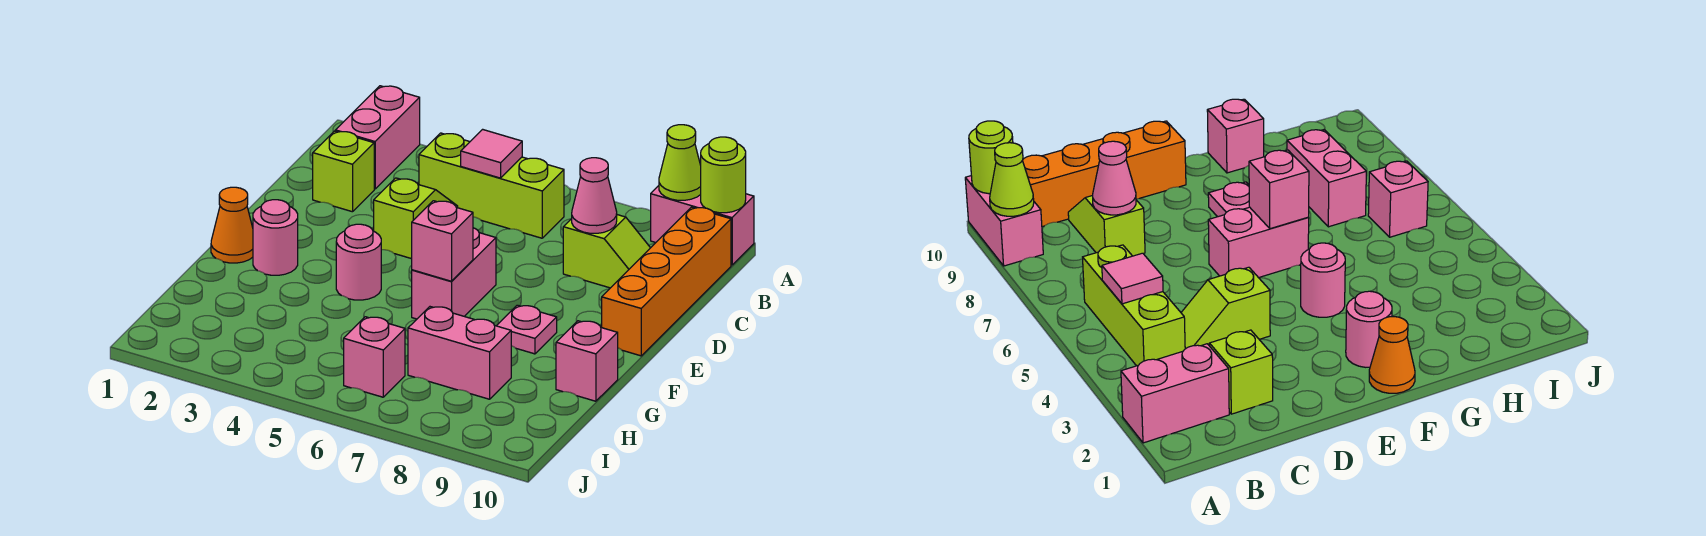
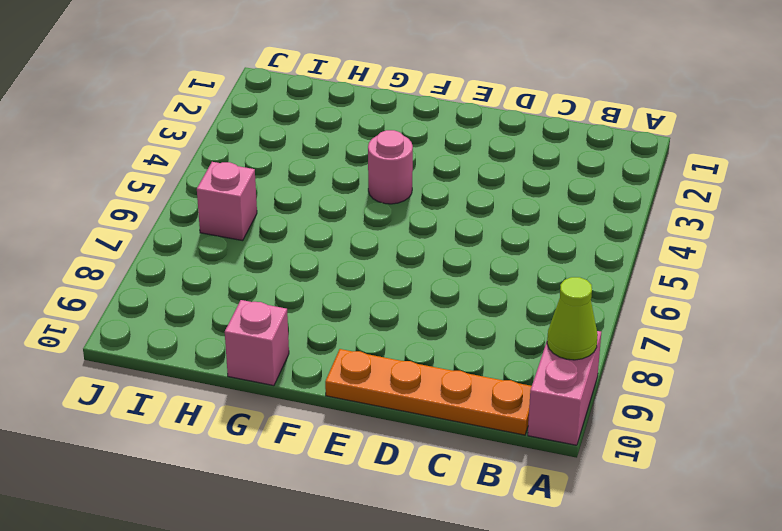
orange plate B10:E10 level 1 -> orange brick B10:E10 level 1
none -> pink brick A2:B2 level 1
none -> lime brick B4:B6 level 1
none -> lime brick C2 level 1

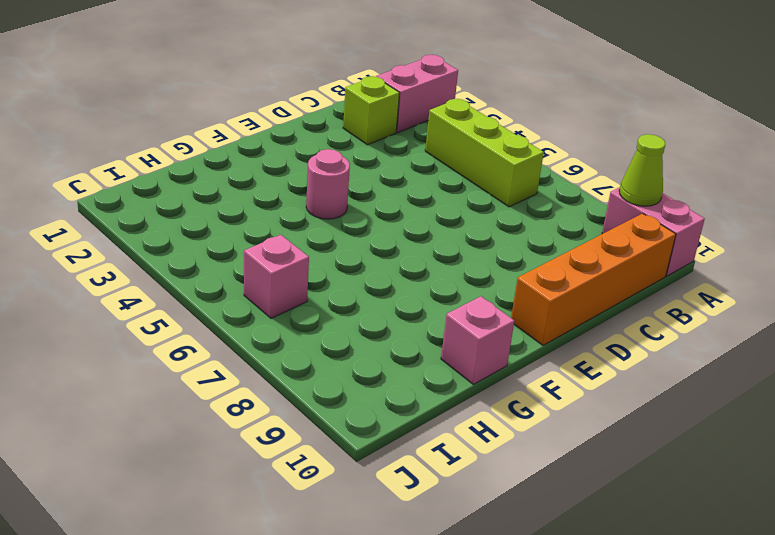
none -> lime slope C4:D4 level 1 top D
none -> lime slope C8:C9 level 1 top 8
none -> pink brick E6:F6 level 1

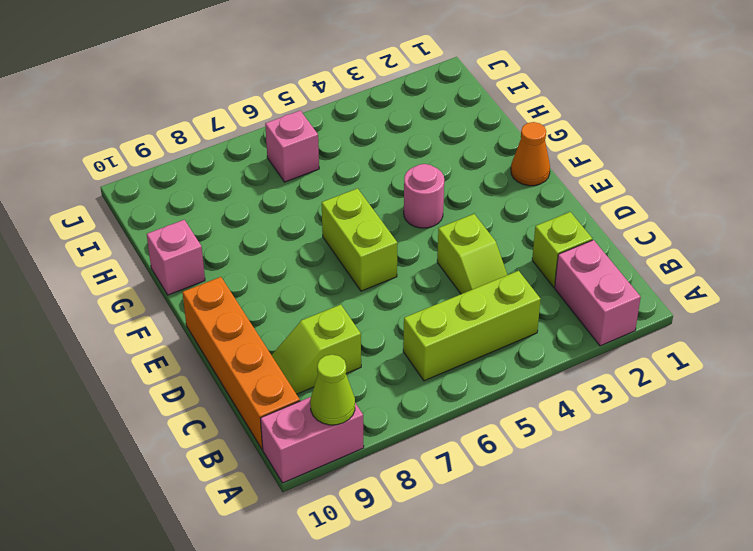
lime brick E6:F6 level 1 -> pink brick E6:F6 level 1
none -> pink round brick F2 level 1
none -> pink plate F8 level 1
none -> pink brick H7:H8 level 1

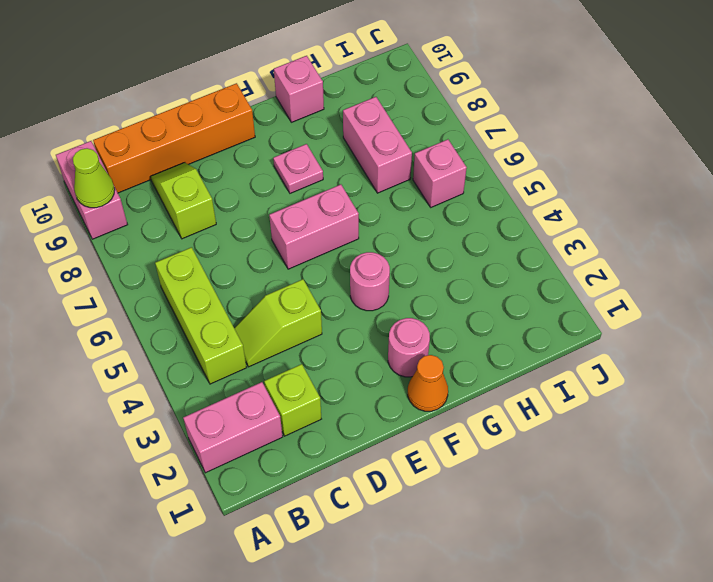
none -> lime round brick A10 level 2
none -> pink tile B5 level 2
none -> pink cone C8 level 2

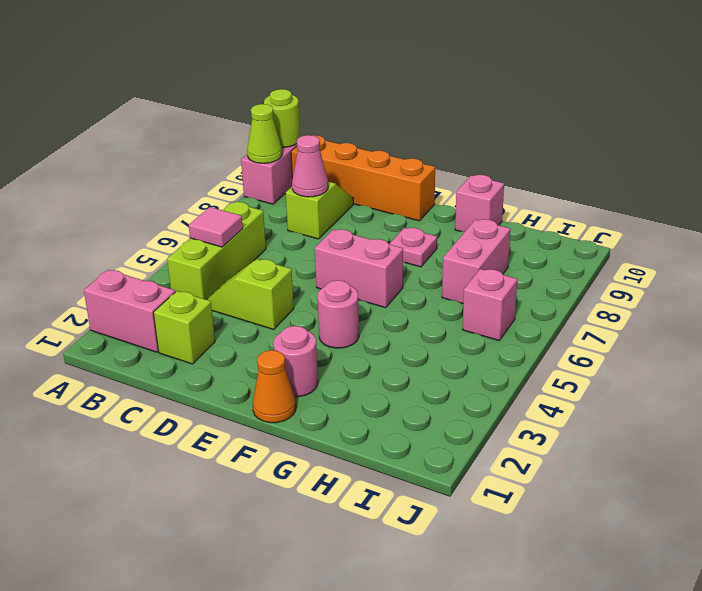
none -> pink brick F6 level 2

